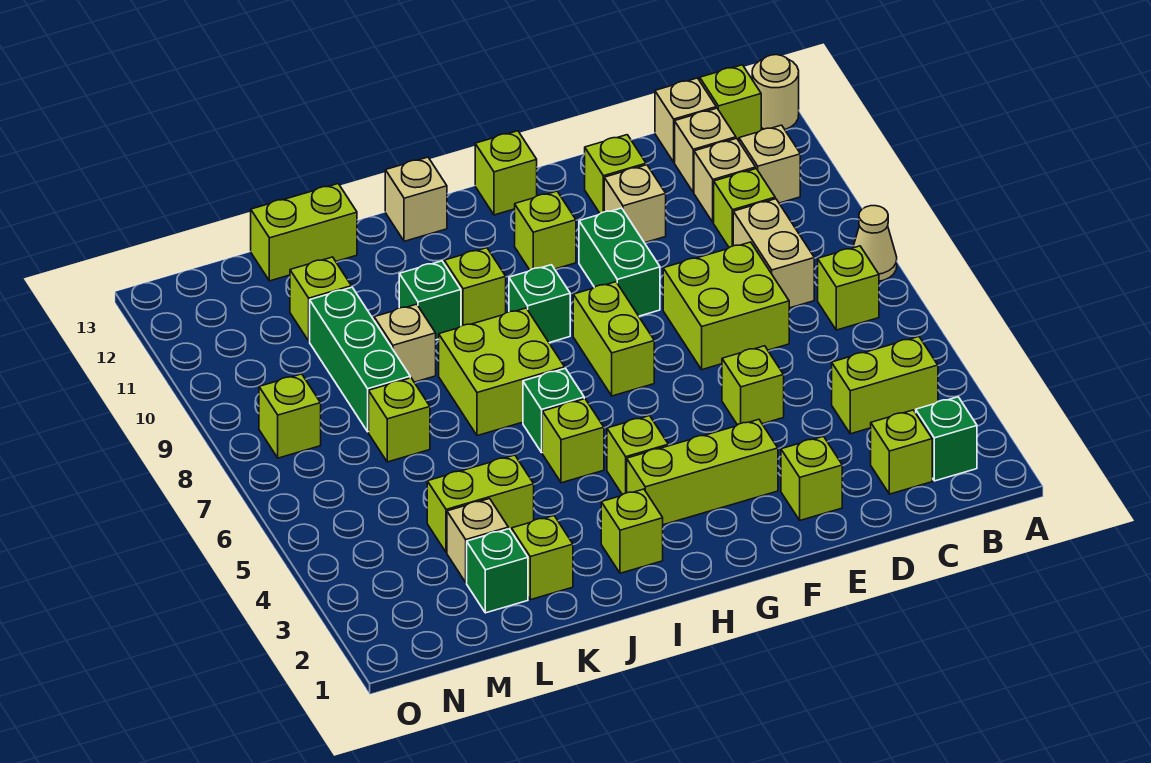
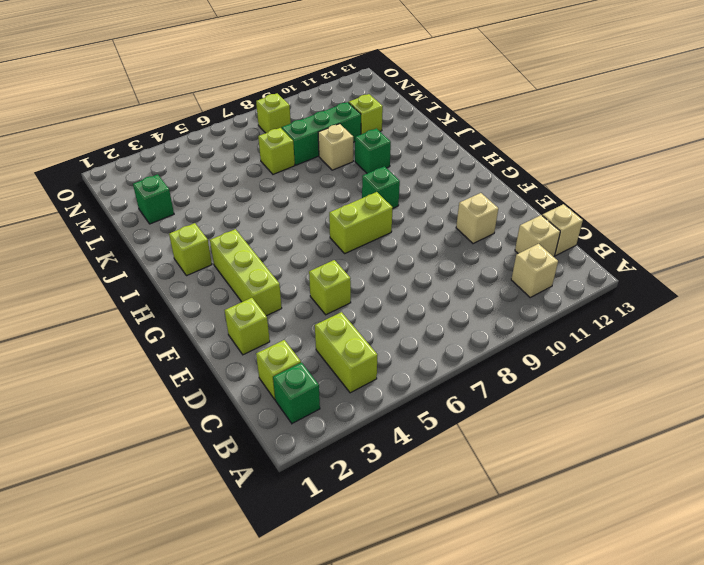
none -> tan cone A8 level 1
none -> tan round brick A13 level 1
none -> lime brick B7 level 1
none -> lime brick B13 level 1

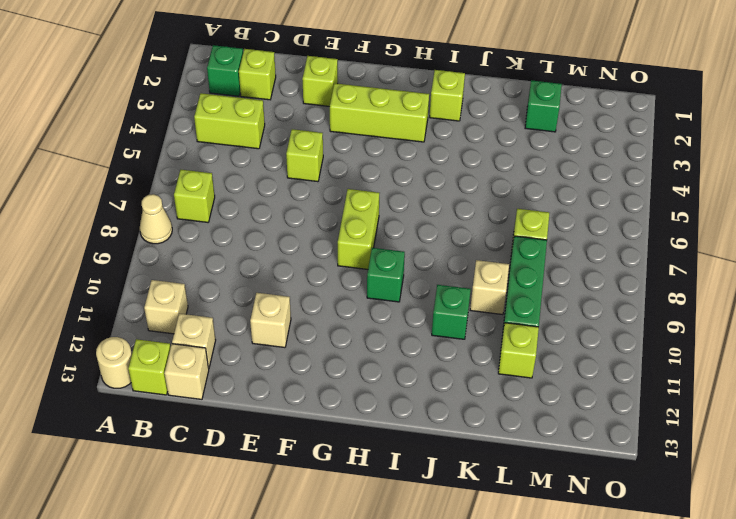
none -> tan brick C8:C9 level 1
none -> lime brick C10 level 1
none -> tan brick C11 level 1
none -> lime brick D7:E8 level 1

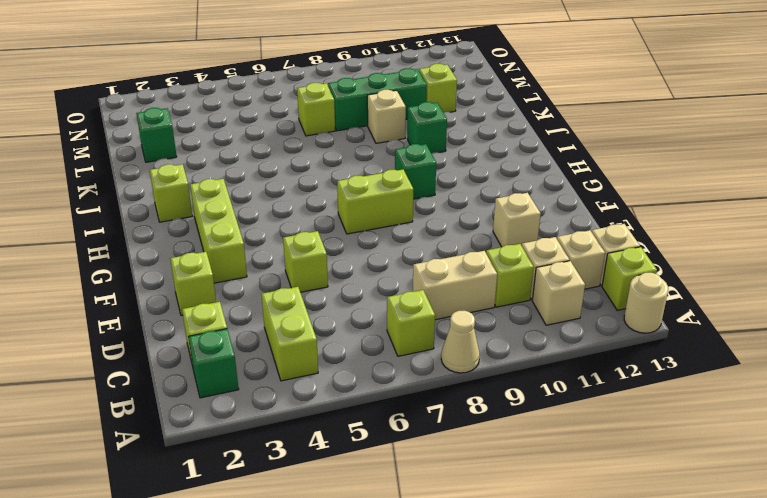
none -> lime brick D7:E8 level 1
none -> lime brick E12 level 1
none -> green brick F9:F10 level 1
none -> lime brick G11 level 1

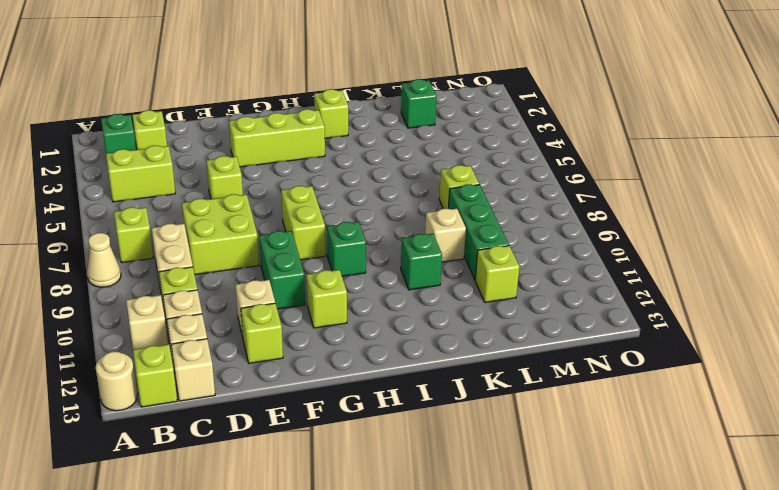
none -> lime brick E2 level 1
none -> lime brick G13 level 1
none -> lime brick H4 level 1
none -> lime brick I5 level 1

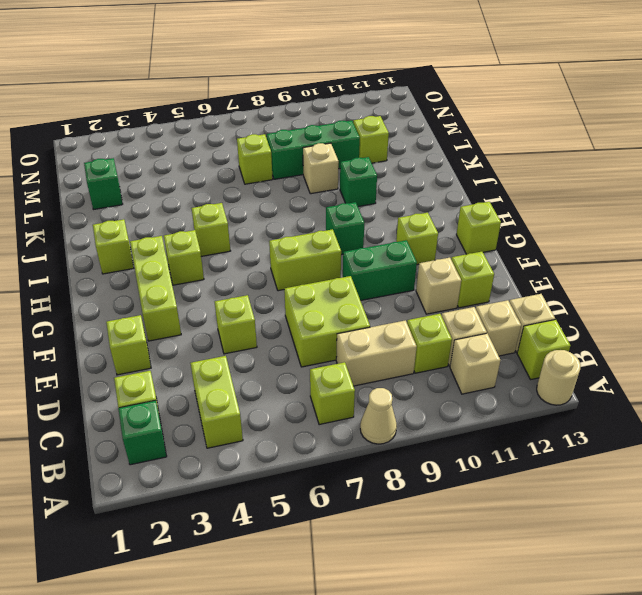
none -> green brick I6 level 1
none -> lime brick I7:J8 level 1
none -> lime brick I10 level 1
none -> tan brick I13 level 1

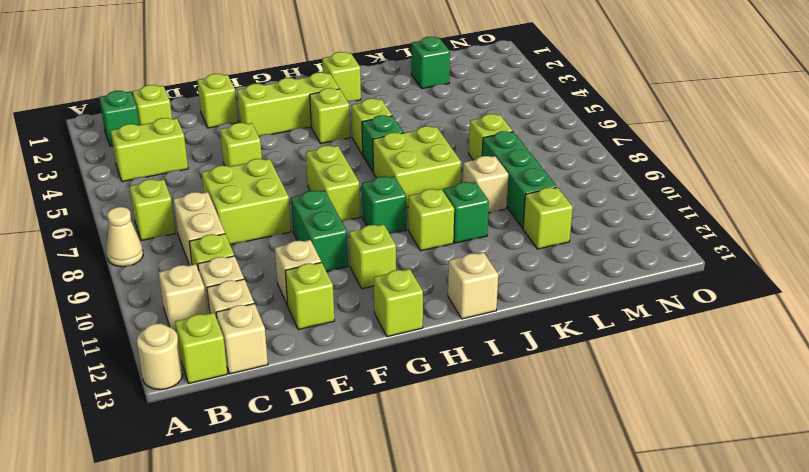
none -> lime brick K2 level 1
none -> lime brick K4:L4 level 1
none -> lime brick K13:L13 level 1
none -> tan brick L3 level 1

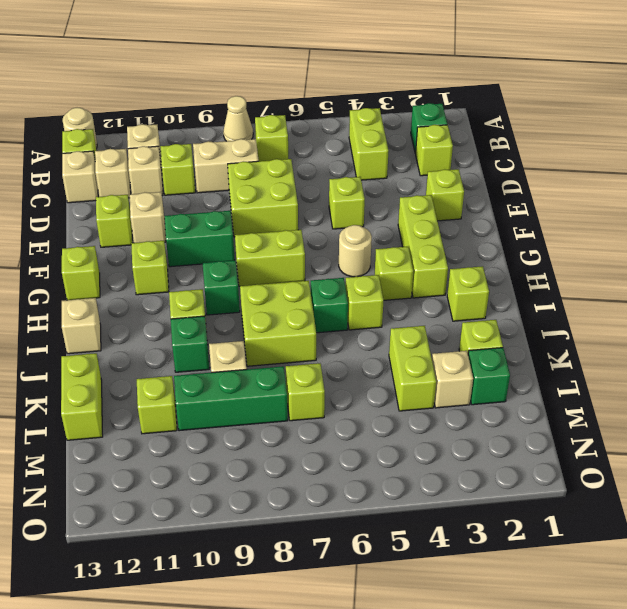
tan round brick G5 level 1 -> none
none -> lime brick N8 level 1

